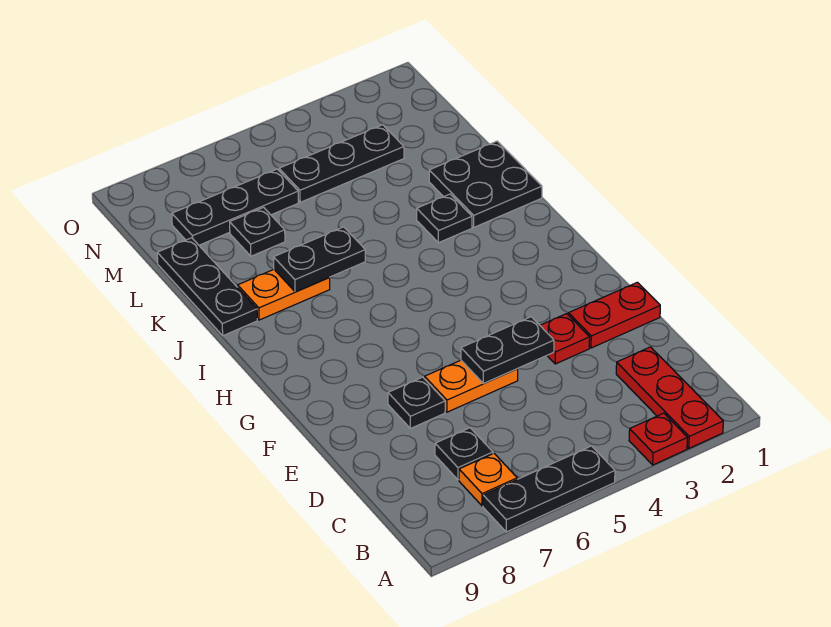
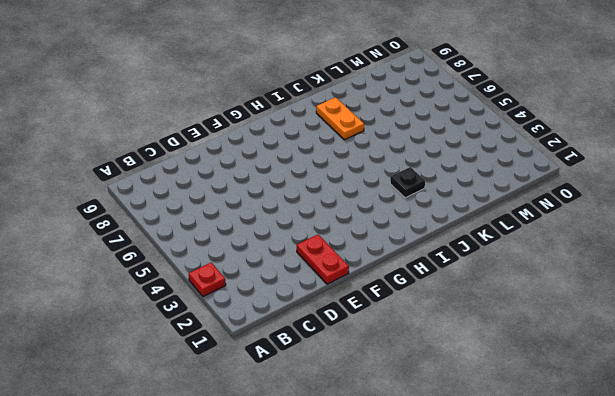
none -> red plate A2:C2 level 1
none -> black plate A5:A7 level 1
none -> orange plate B7 level 1

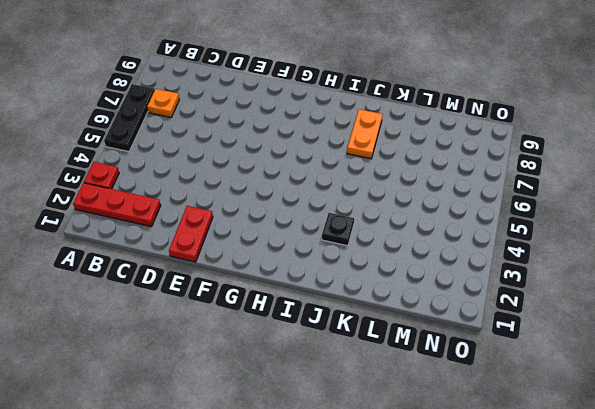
none -> black plate C7 level 1
none -> red plate E3 level 1
none -> orange plate E5:E6 level 1

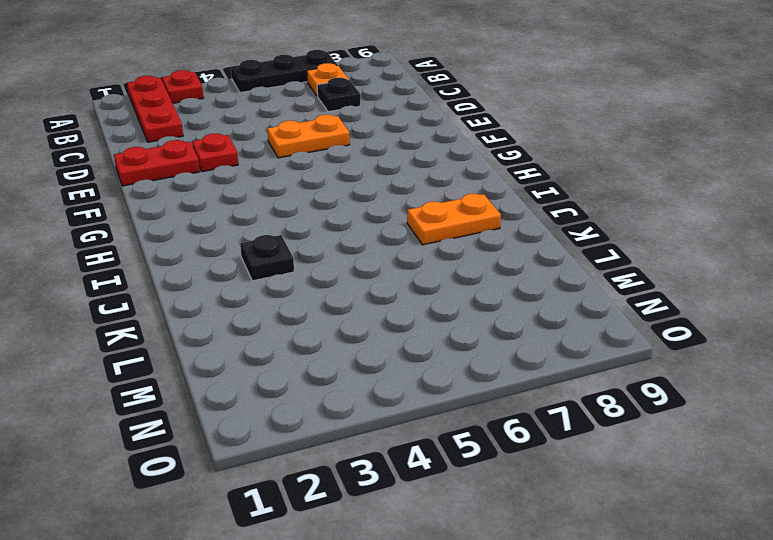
none -> black plate E7 level 1
none -> black plate J1:K2 level 1
none -> black plate J9:L9 level 1

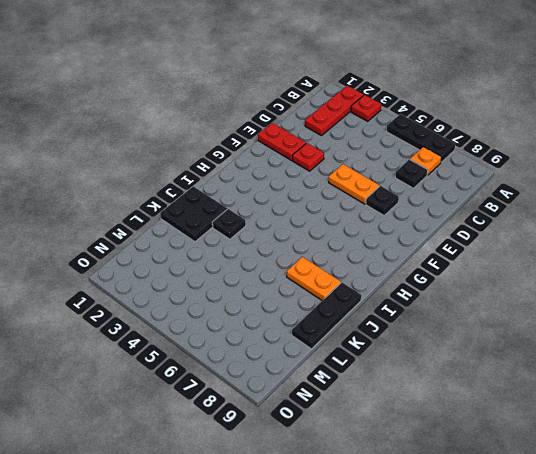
none -> black plate L7 level 1
none -> black plate M3:M5 level 1
none -> black plate M6:M8 level 1

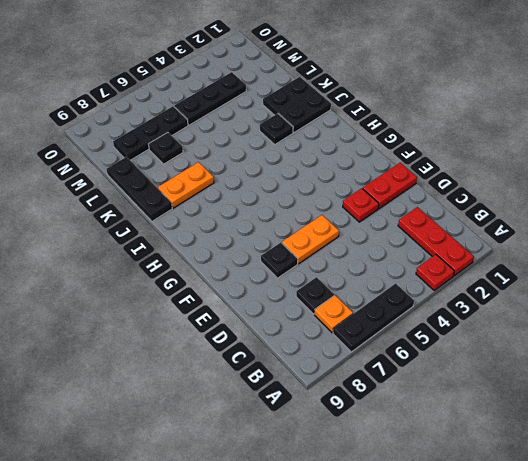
none -> black plate E4:E5 level 2
none -> black plate J6:J7 level 2

